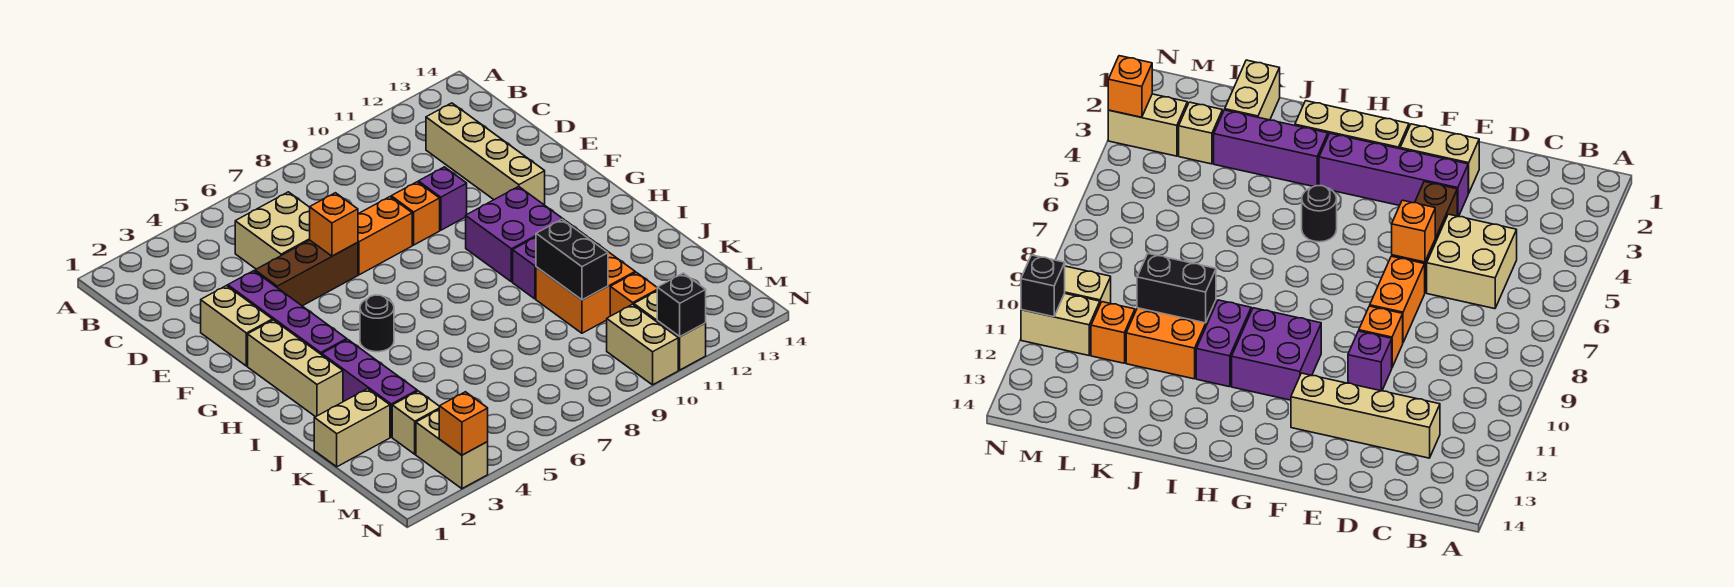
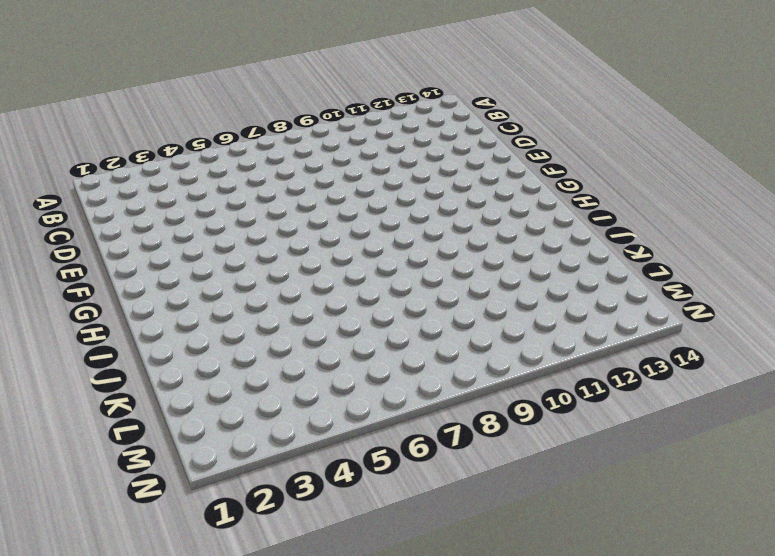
none -> tan brick C5:D6 level 1
none -> tan brick C12:F12 level 1
none -> tan brick E2:F2 level 1

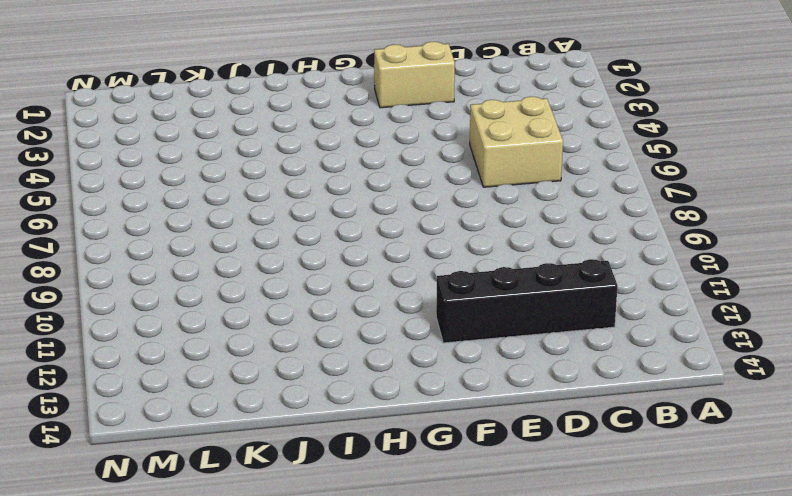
black brick C12:F12 level 1 -> tan brick C12:F12 level 1
none -> purple brick E3:H3 level 1
none -> brown brick E4:E6 level 1
none -> orange brick E7:E8 level 1

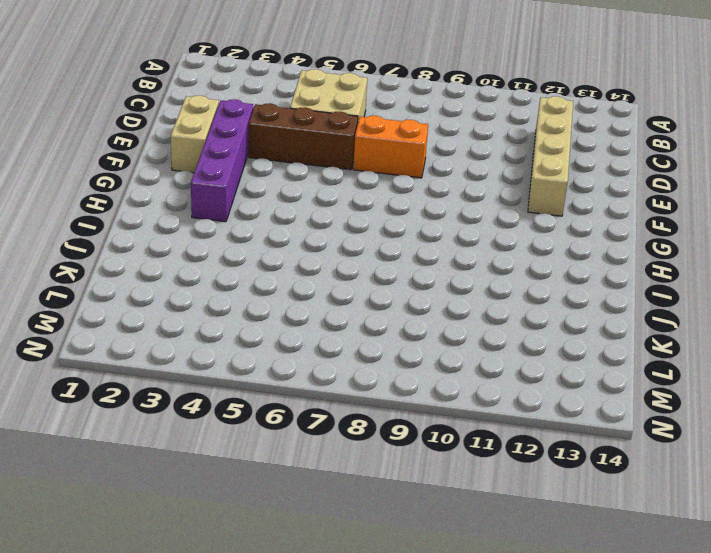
none -> orange brick E9 level 1
none -> purple brick E10 level 1
none -> tan brick G2:I2 level 1

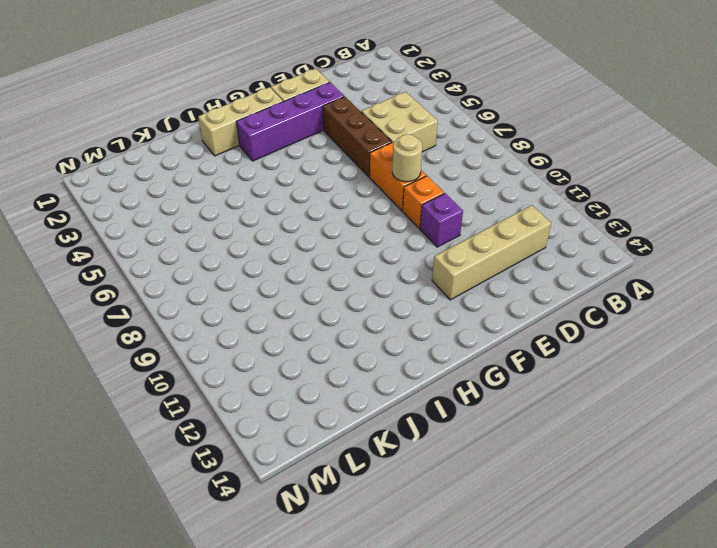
tan round brick E8 level 2 -> none
none -> purple brick G10:H11 level 1
none -> black round brick H5 level 1
none -> purple brick I3:K3 level 1

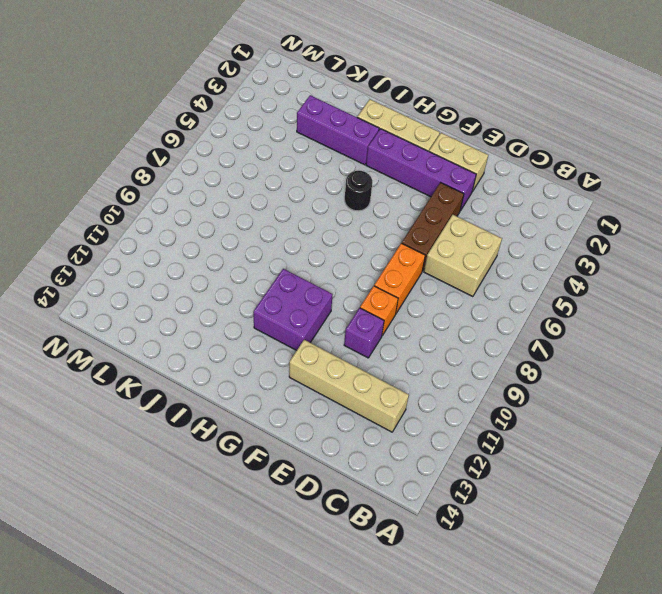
none -> purple brick I10:I11 level 1
none -> orange brick J10:K11 level 1
none -> tan brick K1:K2 level 1

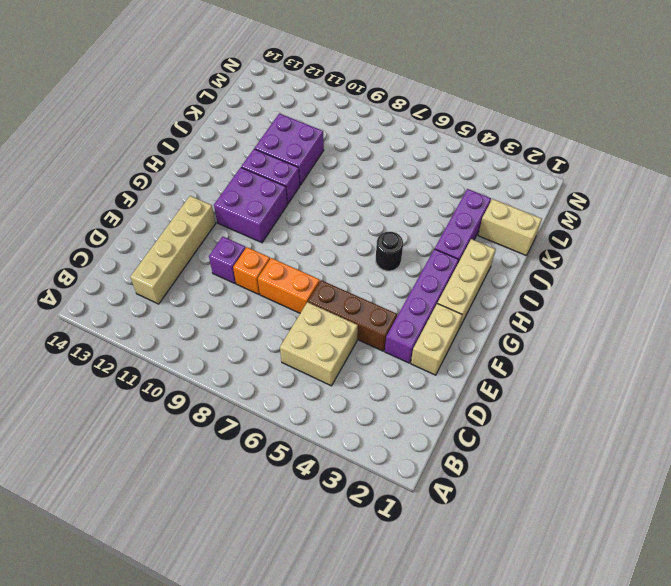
purple brick J10:K11 level 1 -> orange brick J10:K11 level 1
none -> tan brick L3 level 1
none -> orange brick L11 level 1
none -> tan brick M3:N3 level 1

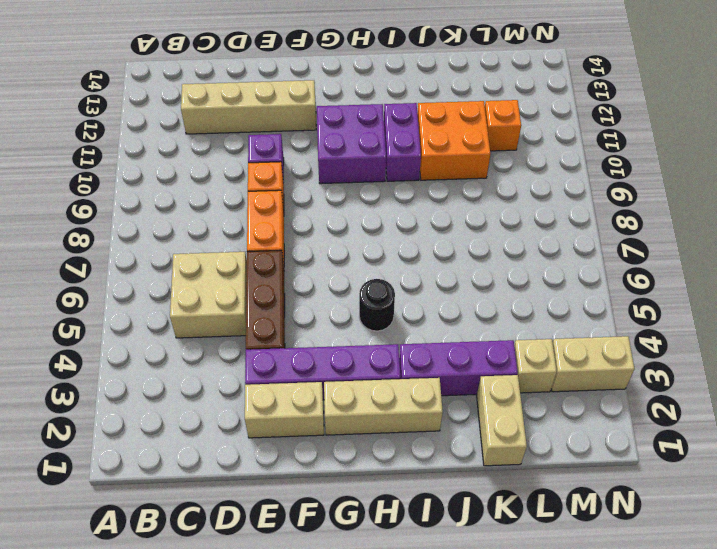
none -> tan brick M10:N10 level 1
none -> tan brick M11:N11 level 1
none -> orange brick E6 level 2

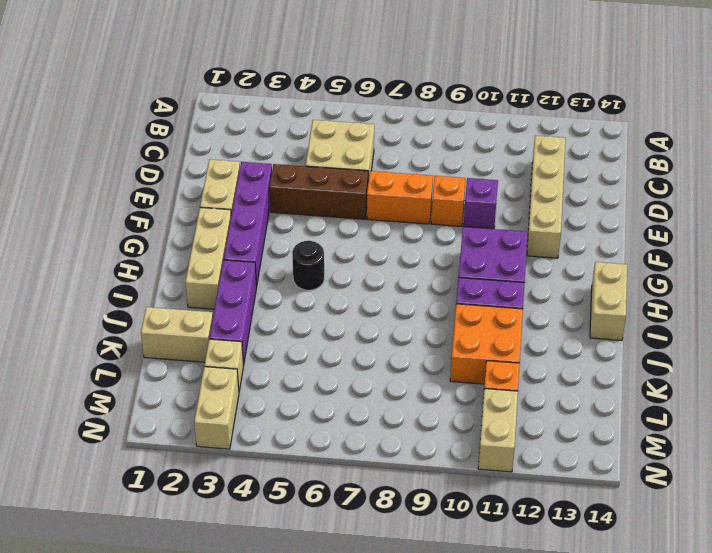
tan brick H14:I14 level 1 -> tan brick M10:N10 level 1
none -> orange brick E6 level 2
none -> black brick J10:K10 level 2
none -> orange brick N3 level 2

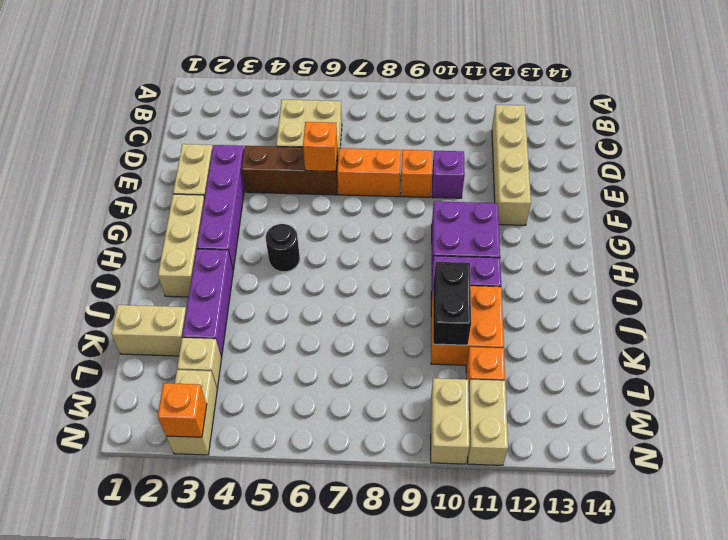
none -> black brick N11 level 2

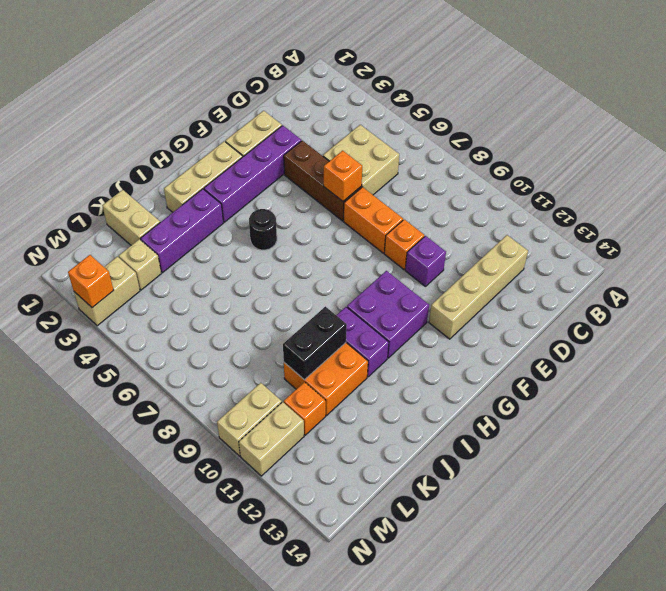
none -> black brick N11 level 2

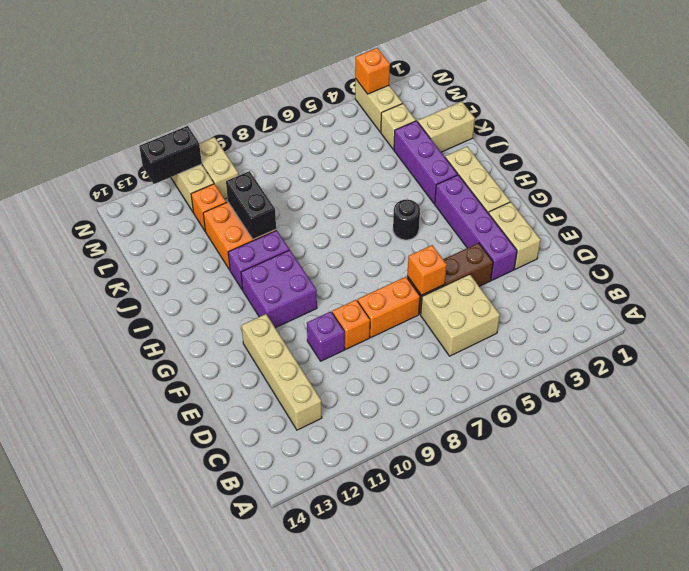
black brick N11:N12 level 2 -> black brick N11 level 2

